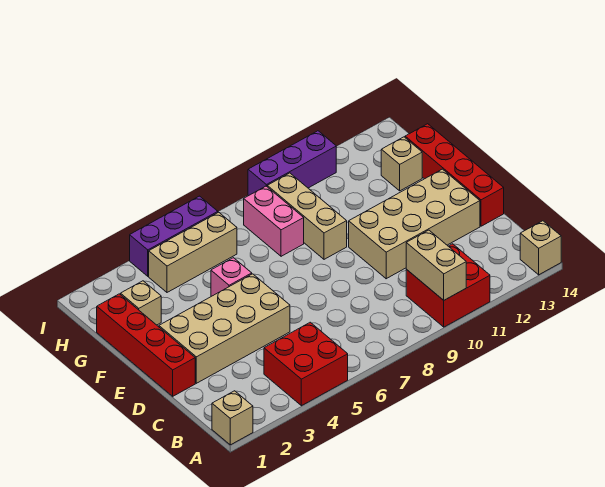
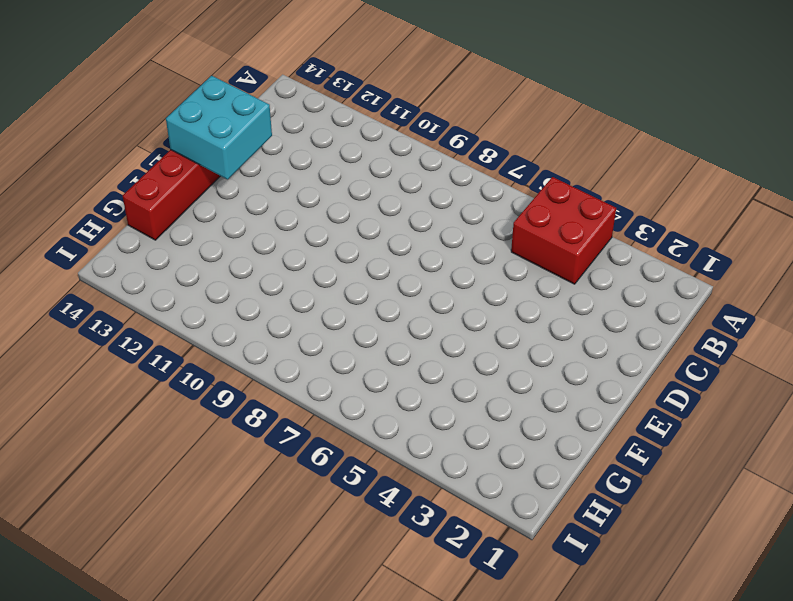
cyan brick D13:E14 level 2 -> none
none -> tan brick A1 level 1
none -> red brick A10:B11 level 1
none -> tan brick A14 level 1

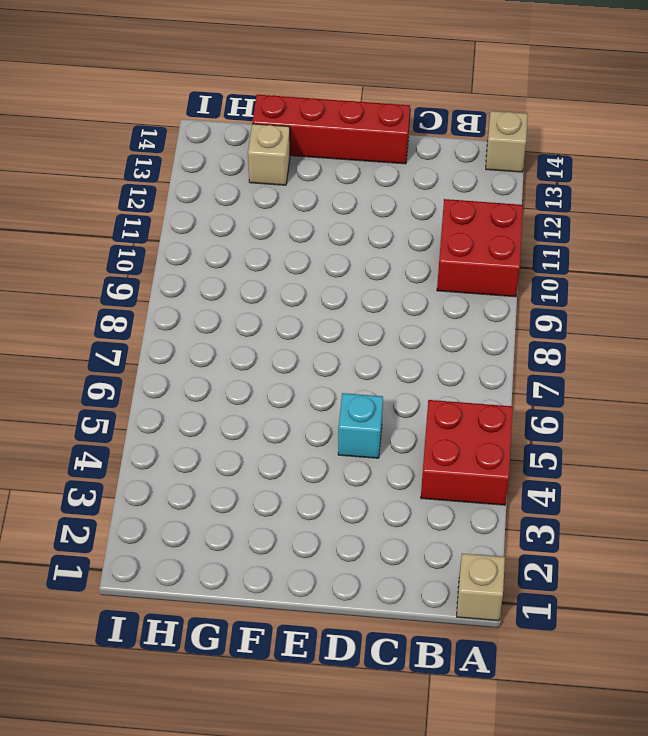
cyan brick D5 level 1 -> tan brick D2:E5 level 1
none -> red brick D1:G1 level 1
none -> tan brick D10:E13 level 1
none -> pink brick F5 level 1

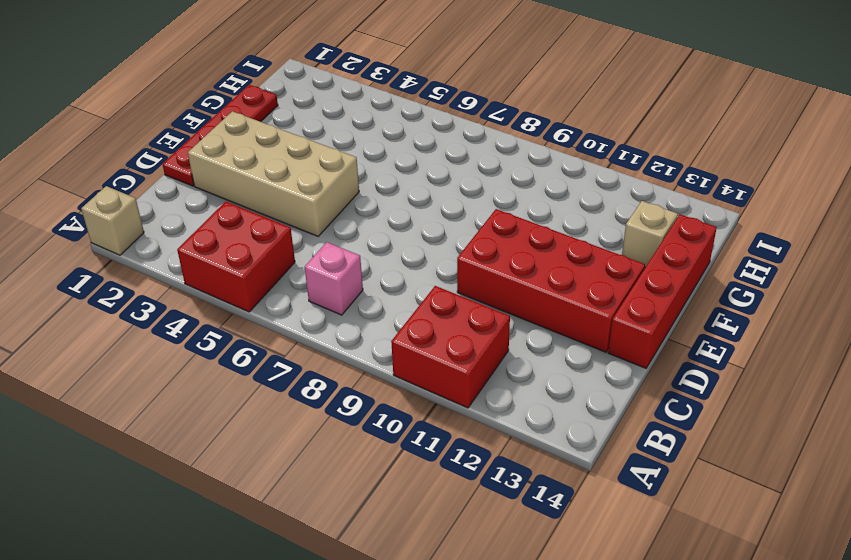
pink brick B7 level 1 -> pink brick F5 level 1
red plate D1:G1 level 1 -> red brick D1:G1 level 1
red brick D10:E13 level 1 -> tan brick D10:E13 level 1
none -> tan brick A14 level 1
none -> tan brick F9:H9 level 1
none -> tan brick G2 level 1

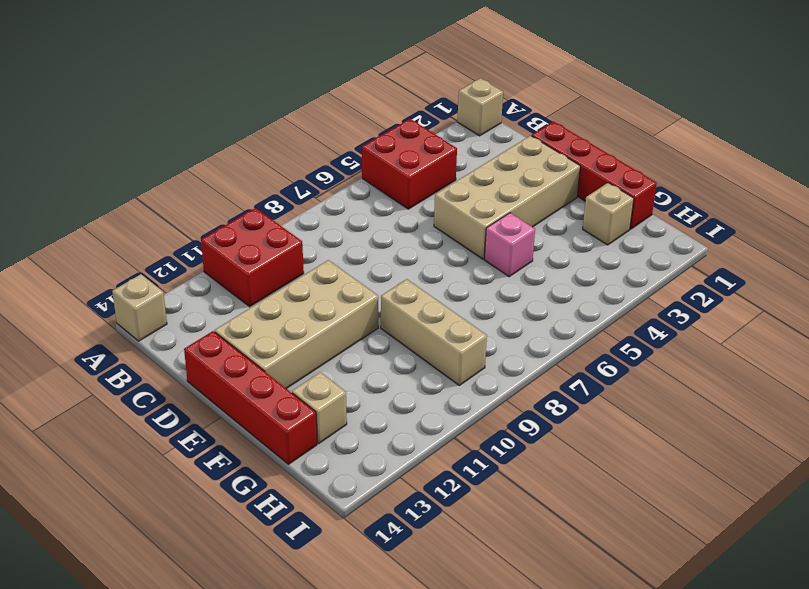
none -> pink brick G8:H8 level 1
none -> tan brick H4:H6 level 1
none -> purple brick I4:I6 level 1

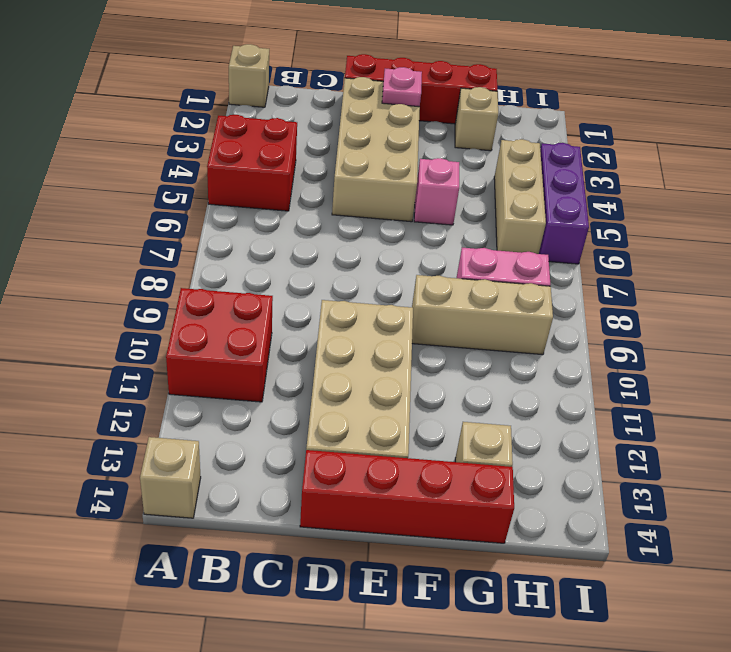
pink plate E2 level 2 -> none
none -> purple brick I9:I11 level 1
none -> tan brick A10:B10 level 2

